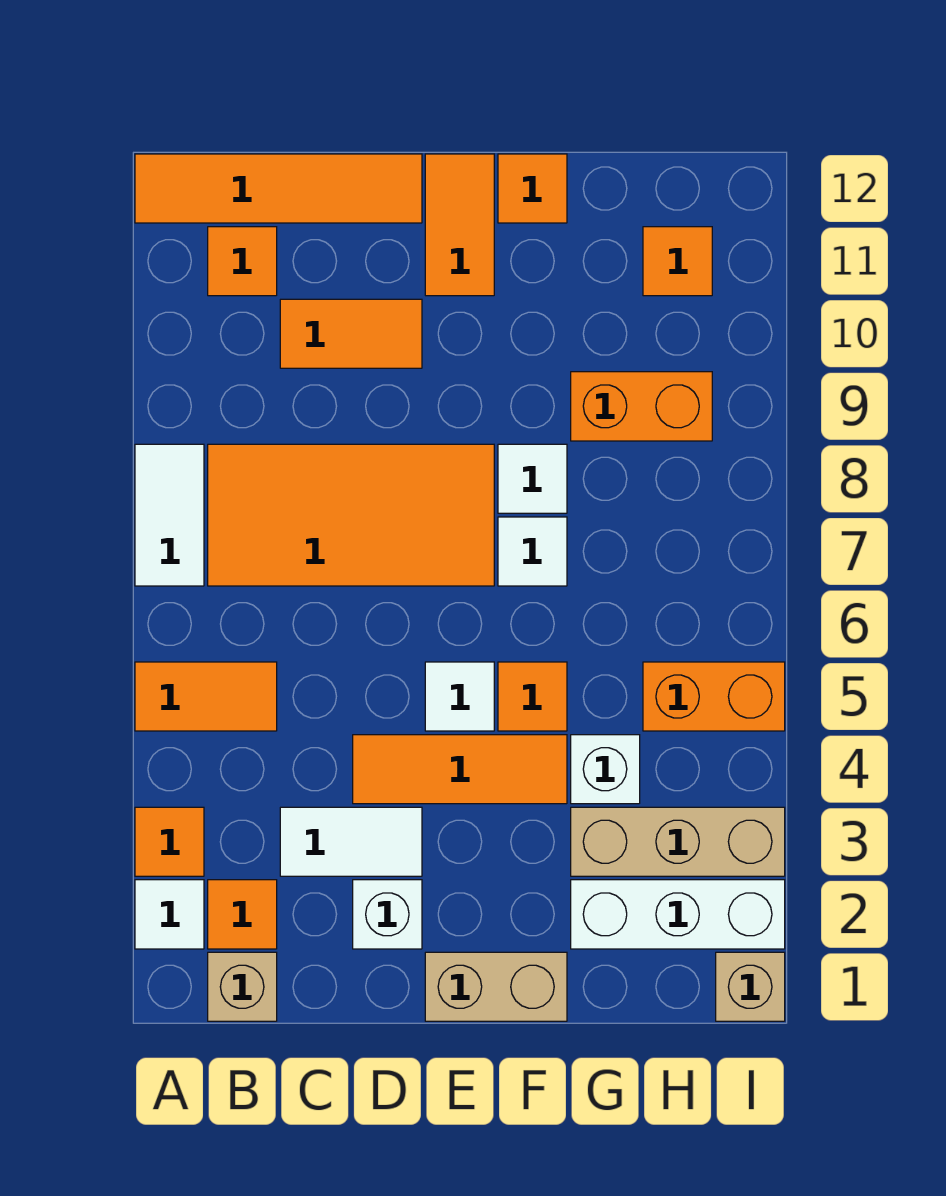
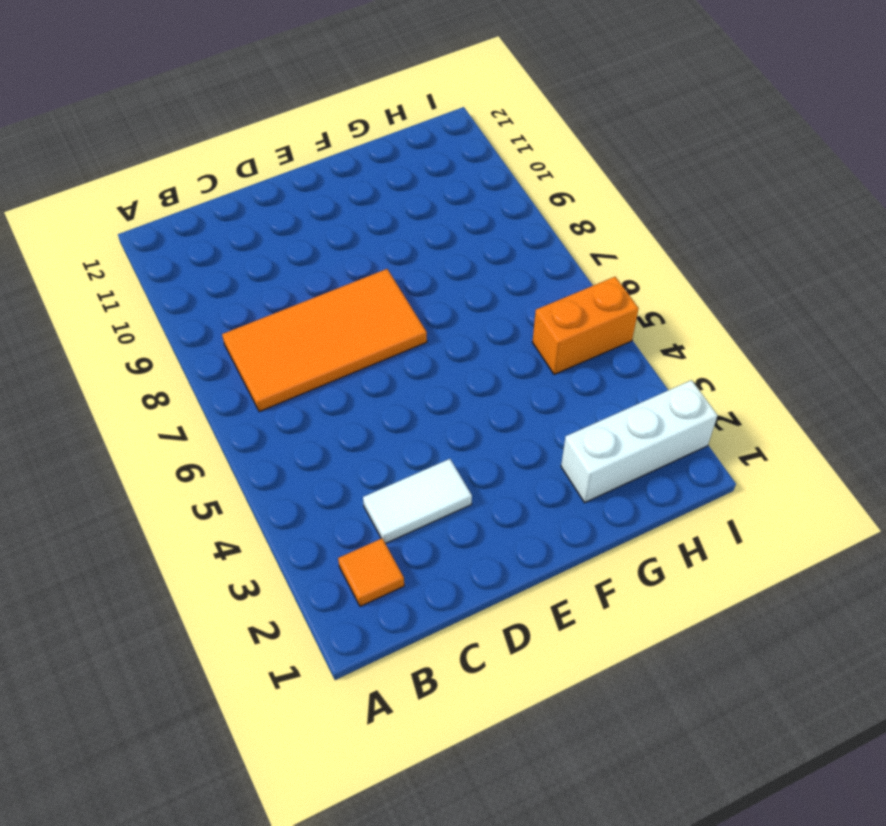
none -> white tile A2 level 1
none -> orange tile A3 level 1
none -> orange tile A5:B5 level 1

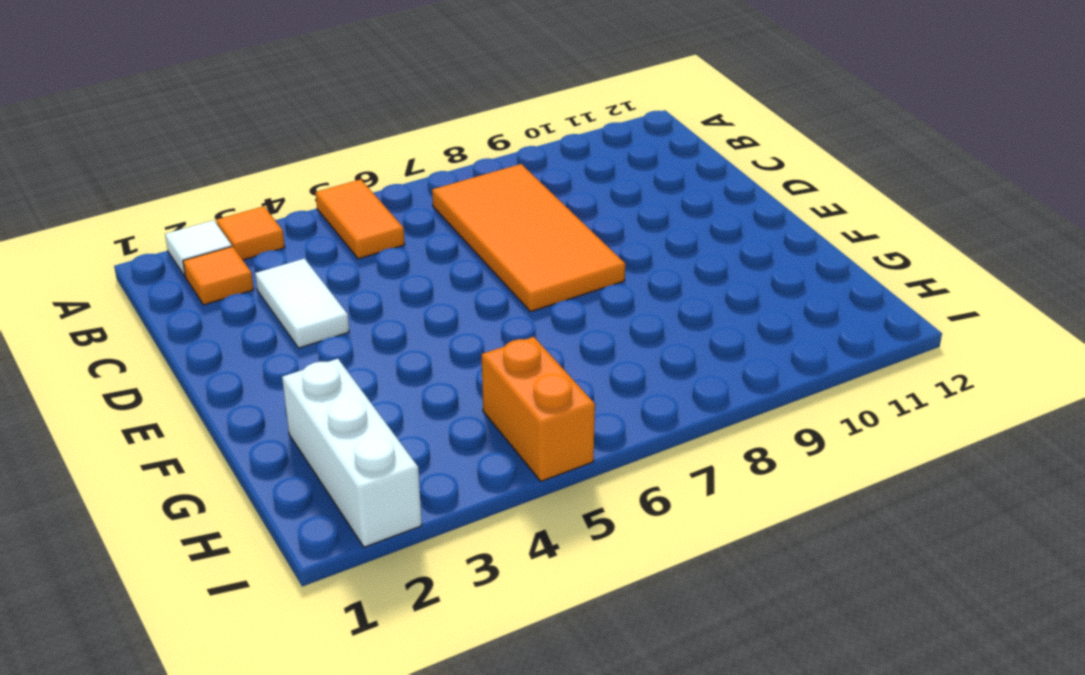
none -> white tile A7:A8 level 1
none -> orange tile A12:D12 level 1
none -> tan brick B1 level 1

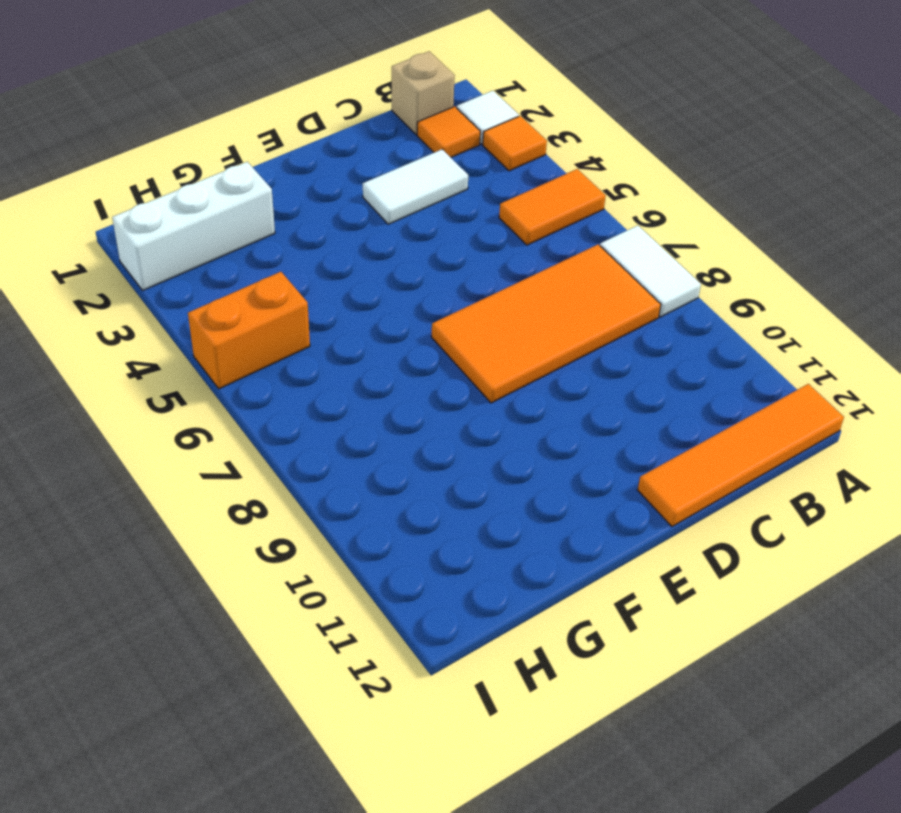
none -> orange tile B11 level 1
none -> orange tile C10:D10 level 1
none -> white brick D2 level 1

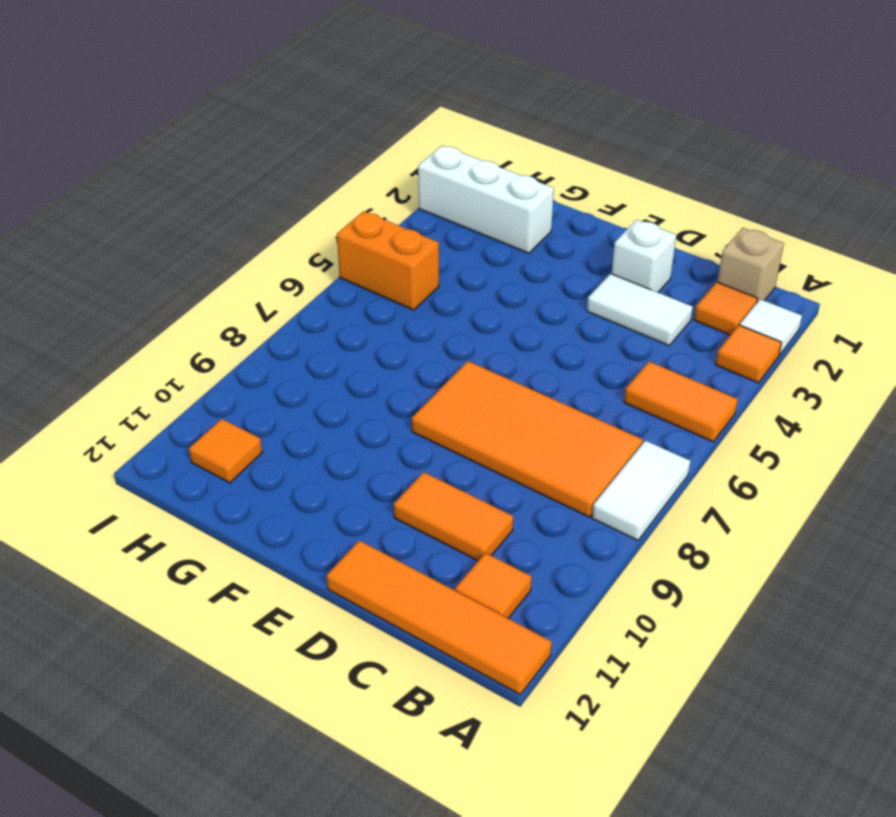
none -> orange tile D4:F4 level 1
none -> tan brick E1:F1 level 1
none -> white tile E5 level 1

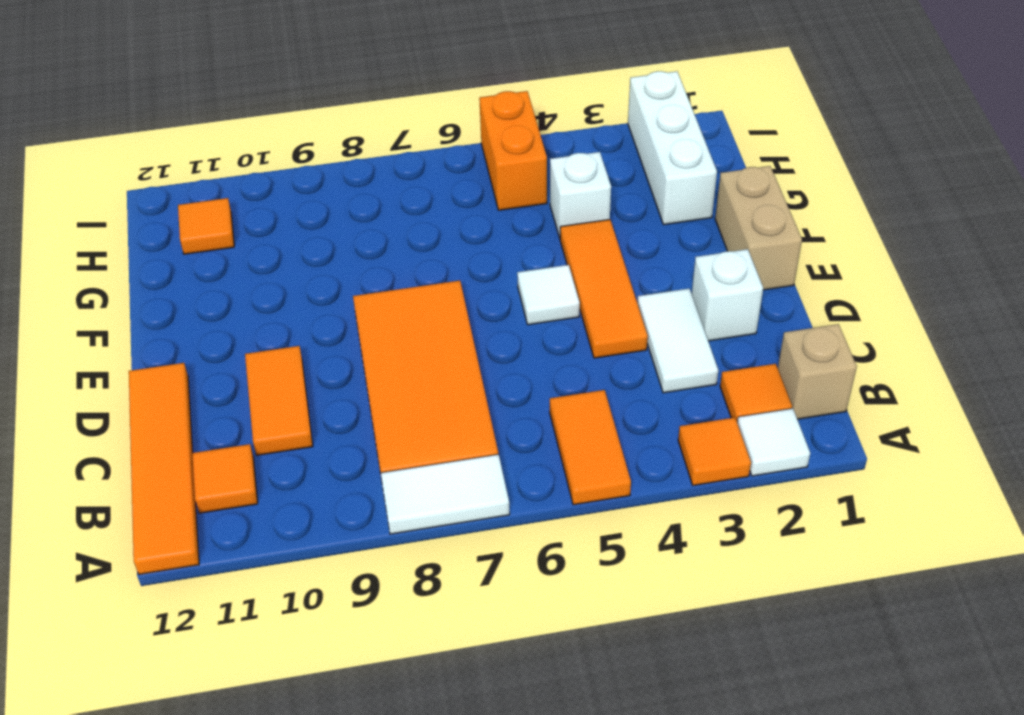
none -> orange tile E11:E12 level 1
none -> orange tile F5 level 1
none -> white tile F7 level 1

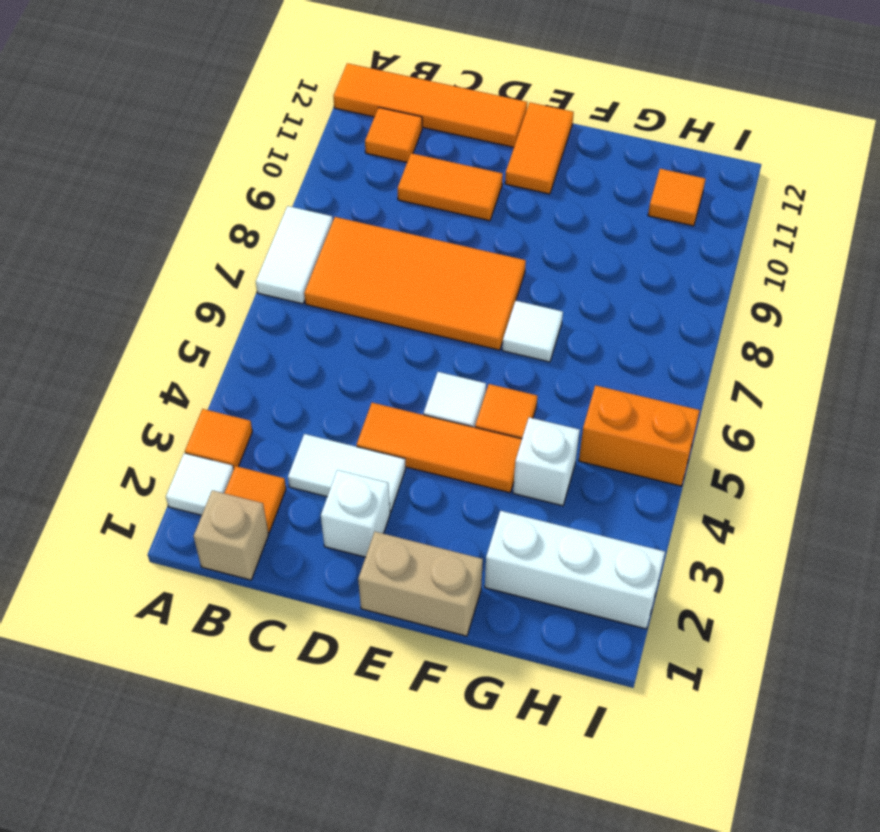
none -> orange tile A5:B5 level 1
none -> white tile F8 level 1
none -> orange tile F12 level 1

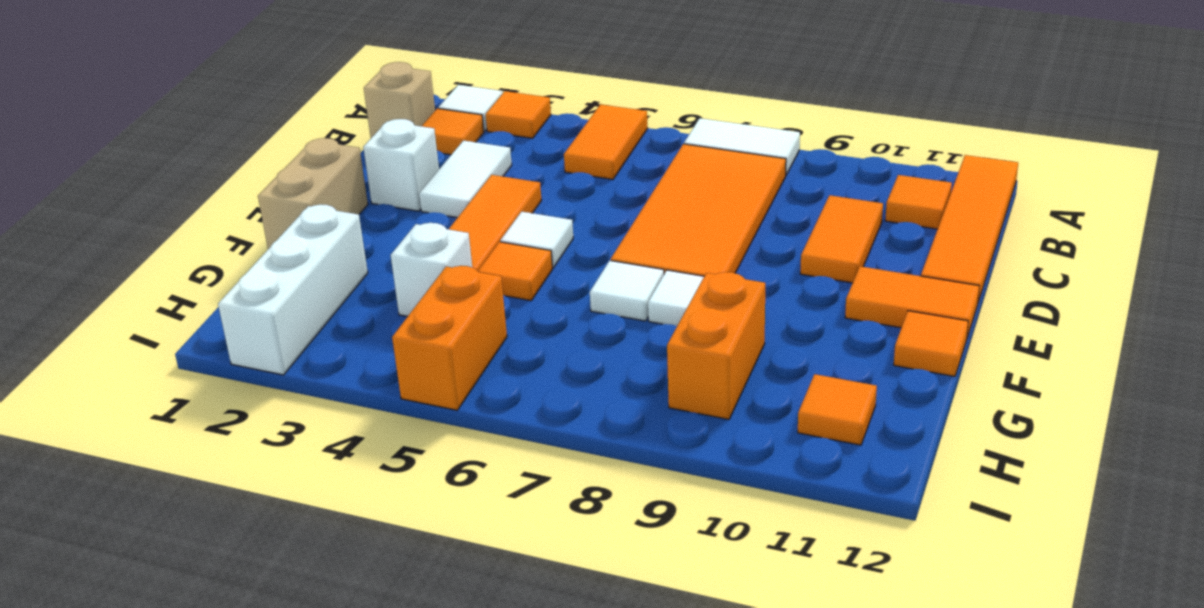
none -> tan brick G3:I3 level 1
none -> tan brick I1 level 1

